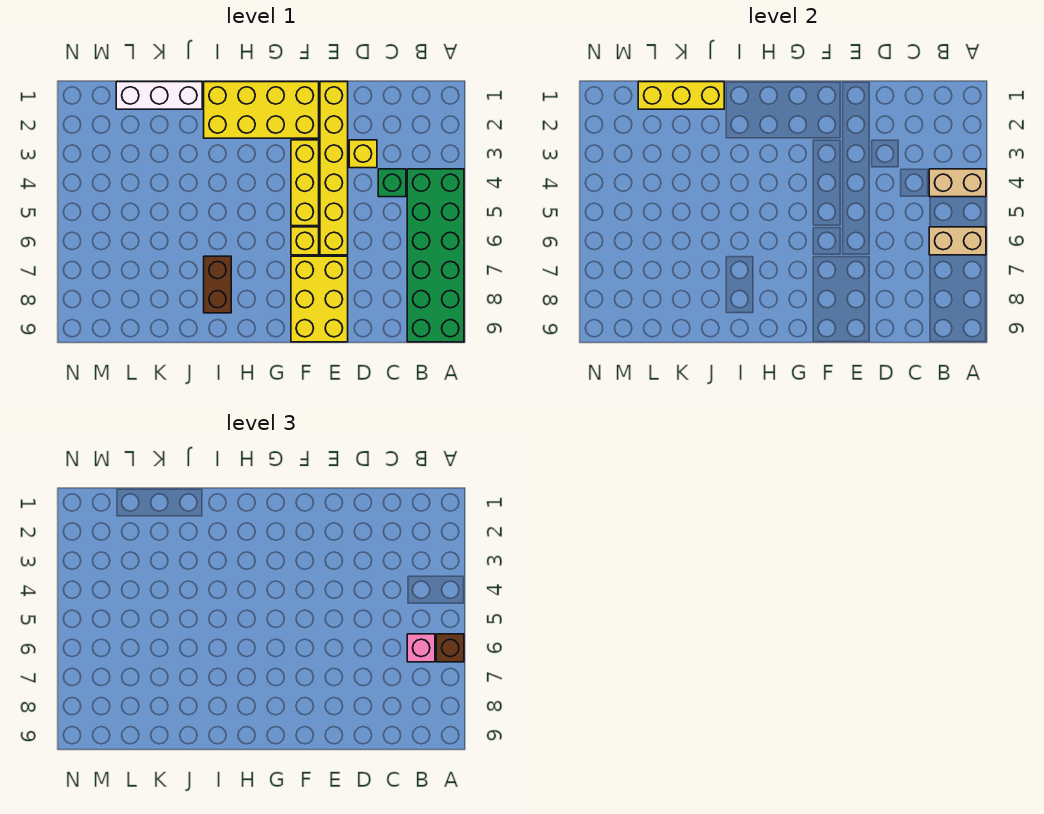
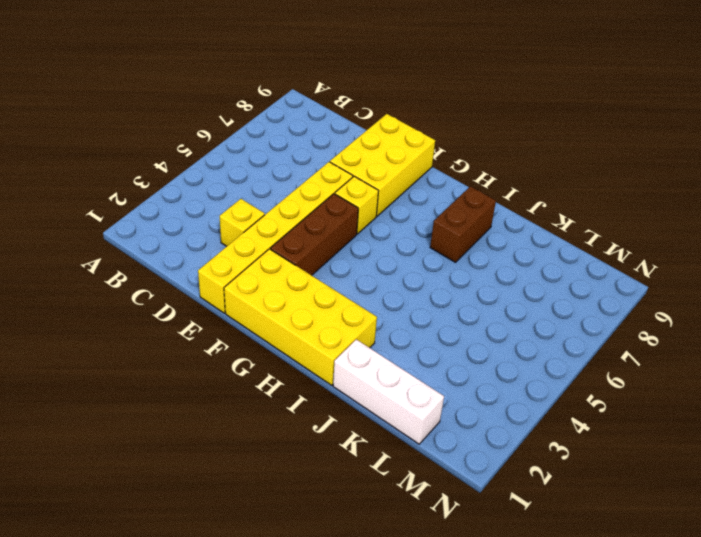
brown brick F3:F5 level 1 -> yellow brick F3:F5 level 1
none -> green brick A4:B9 level 1
none -> green brick C4 level 1
none -> tan brick A4:B4 level 2

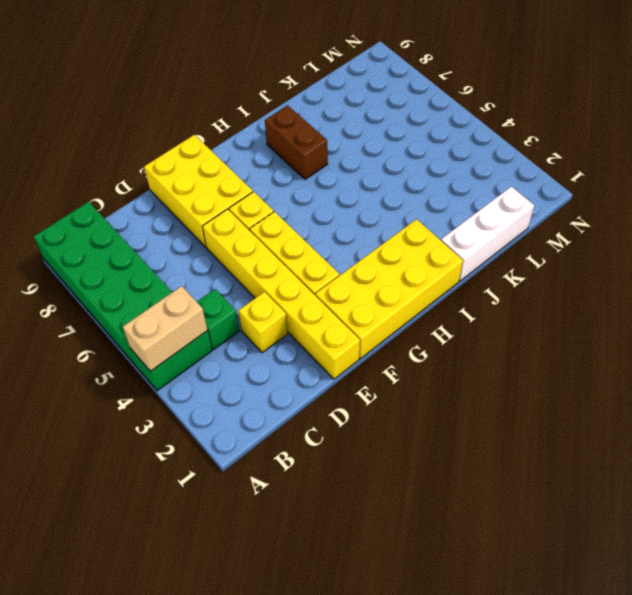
none -> tan brick A6:B6 level 2
none -> yellow brick J1:L1 level 2
none -> brown brick A6 level 3

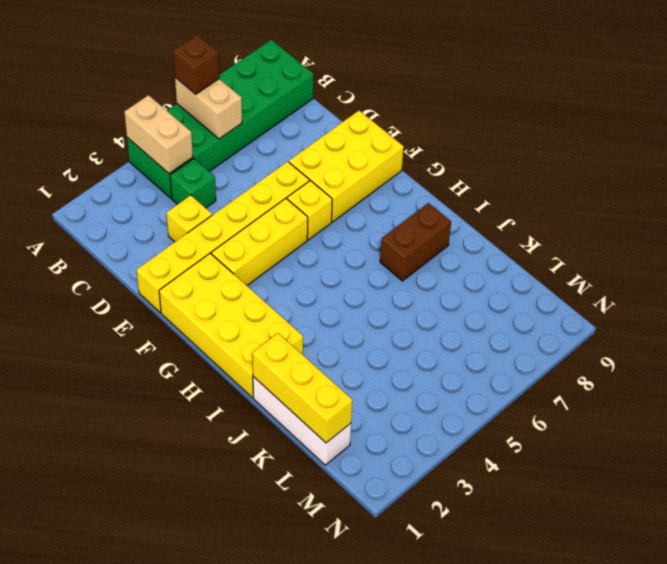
none -> pink brick B6 level 3

